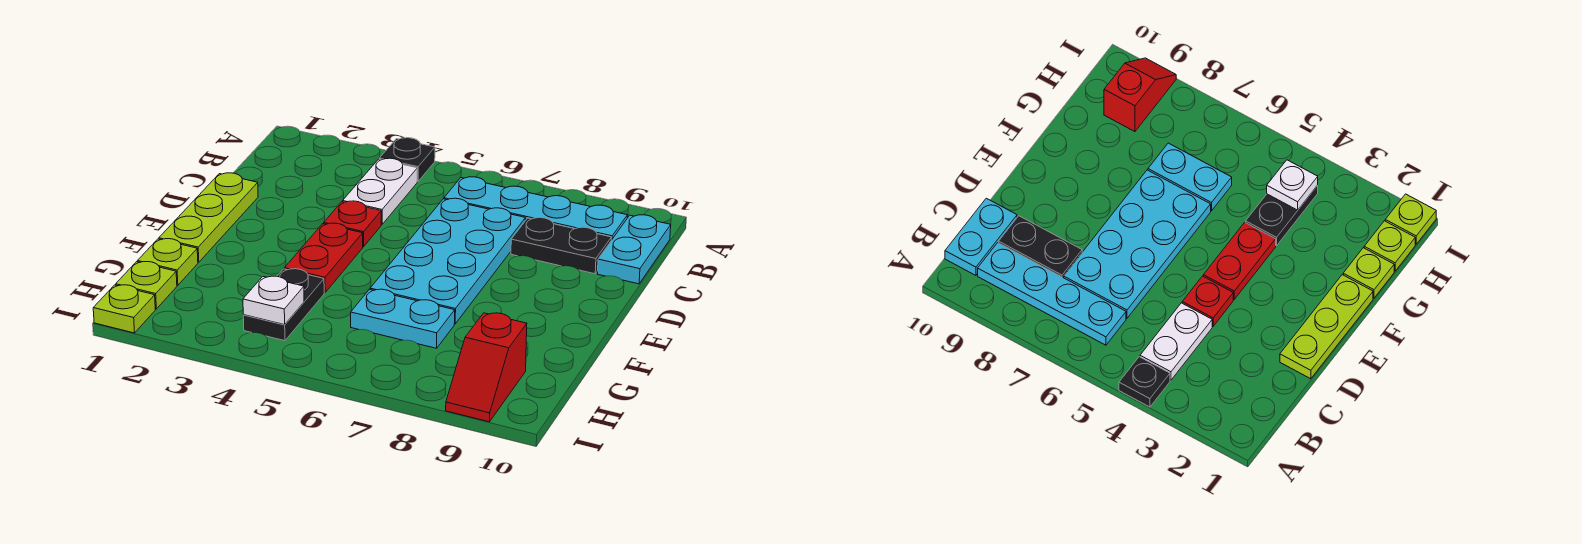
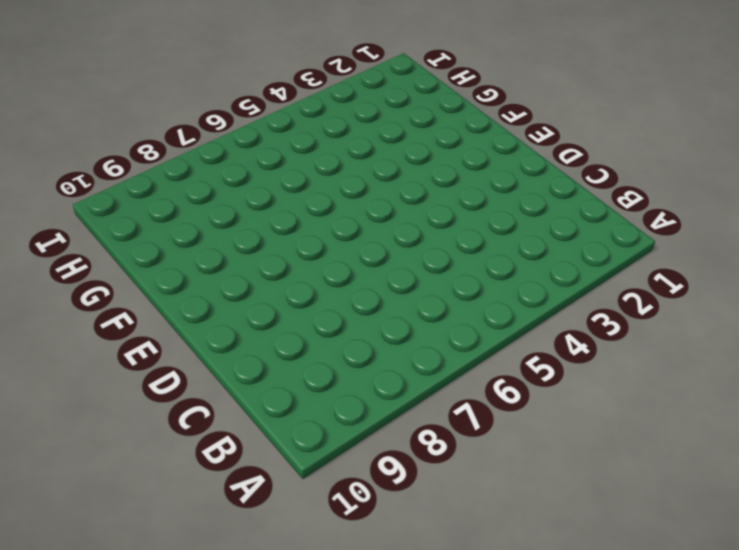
none -> black plate A4 level 1
none -> white plate B4:C4 level 1
none -> cyan plate B6:B9 level 1

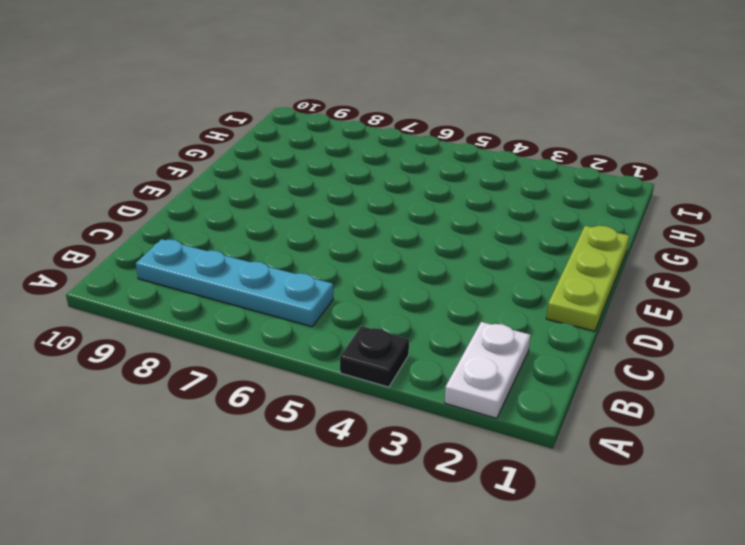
white plate A2:B2 level 1 -> white plate B4:C4 level 1
none -> cyan plate B10:C10 level 1
none -> cyan plate C6:F7 level 1
none -> black plate C8:C9 level 1

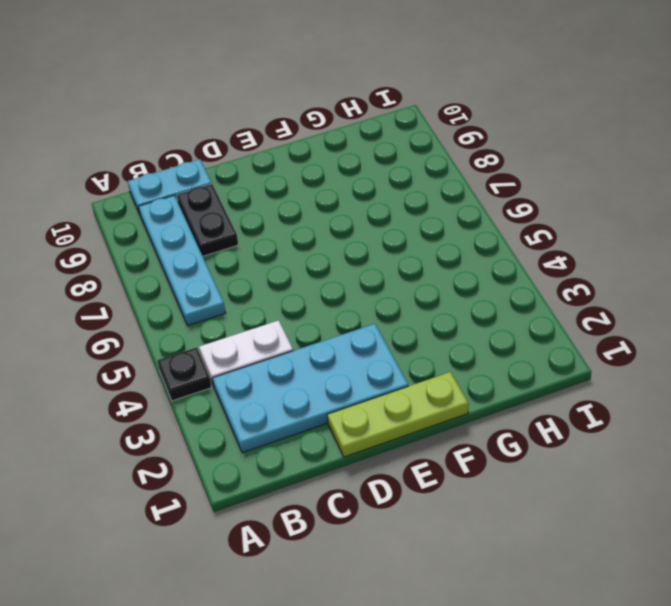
cyan plate B2:E3 level 1 -> cyan plate C6:F7 level 1
none -> red plate D4 level 1
none -> red plate E4:F4 level 1
none -> lime plate G1 level 1

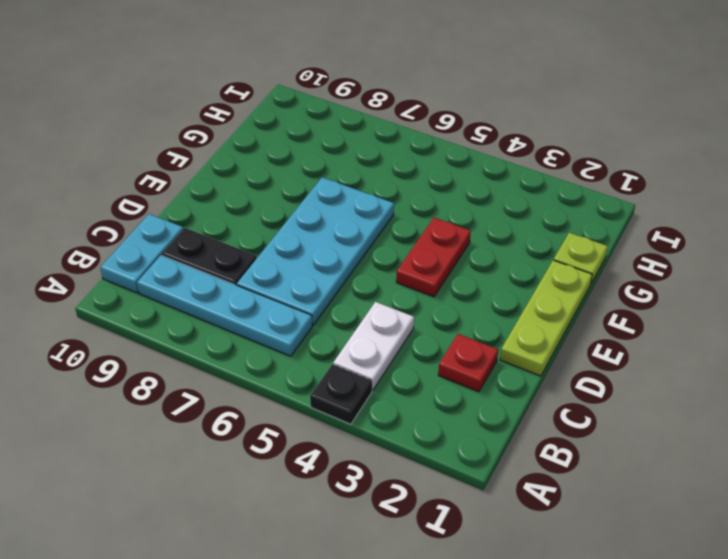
red plate C2 level 1 -> red plate D4 level 1
none -> black plate G4:H4 level 1
none -> cyan plate G6:G7 level 1
none -> lime plate H1 level 1

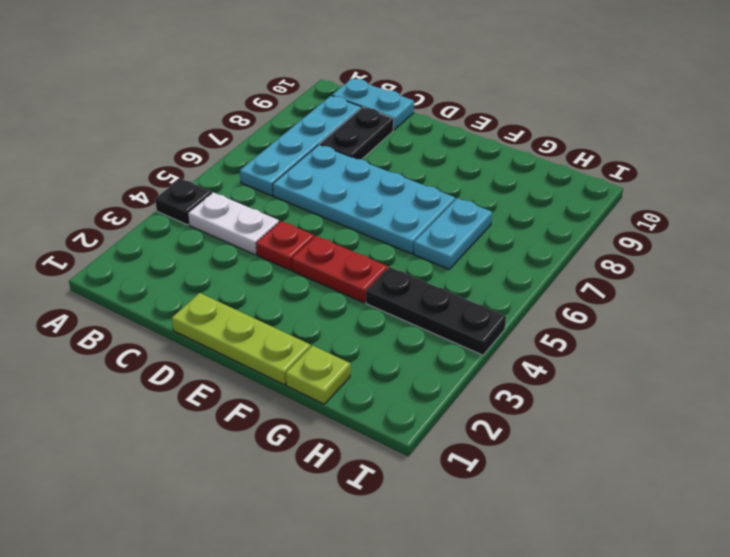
black plate G4:I4 level 1 -> black plate G4:H4 level 1
none -> lime plate H1 level 1
none -> red slope H9:I9 level 1 top H
none -> lime plate I1 level 1

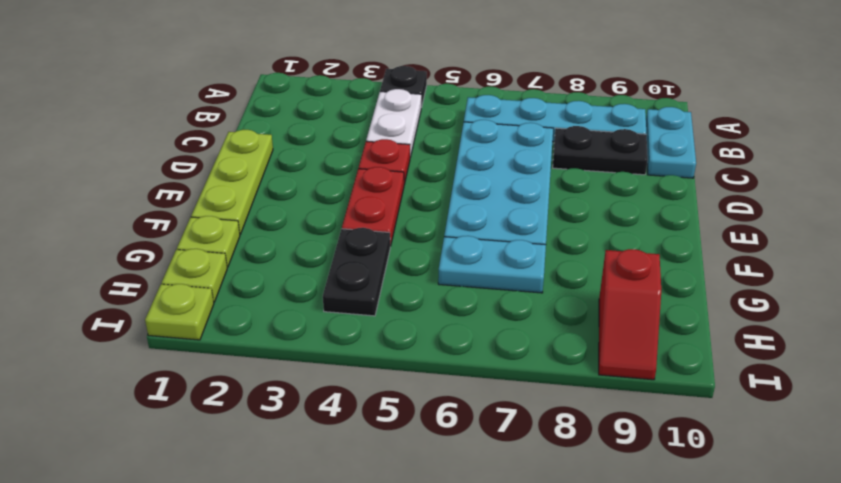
none -> white plate H4 level 2

